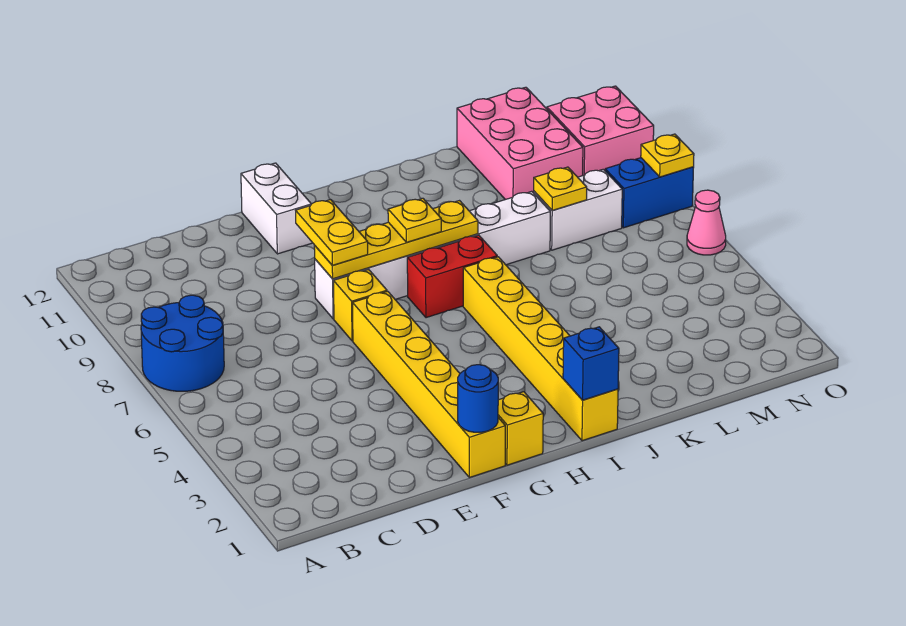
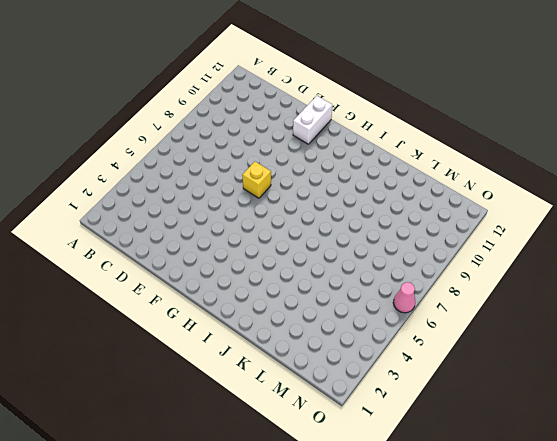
none -> blue round brick A7:B8 level 1
none -> yellow brick F1:F6 level 1
none -> white brick F8:K8 level 1

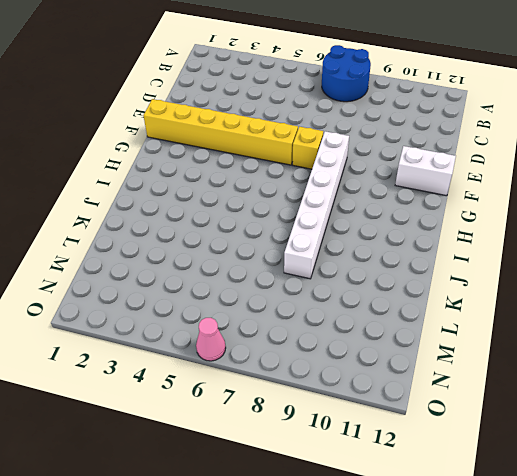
none -> yellow brick G1 level 1
none -> red brick H7:I7 level 1
none -> yellow brick I1:I6 level 1

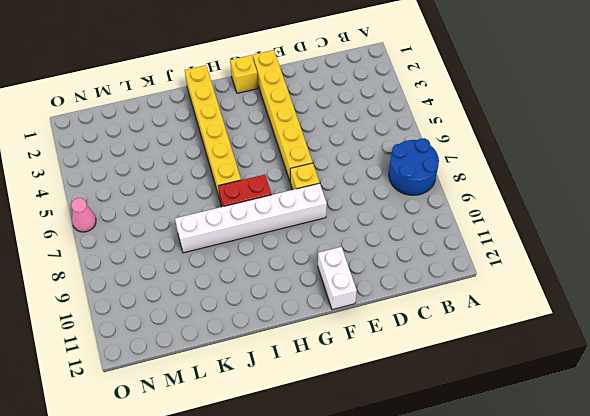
none -> white brick L8:M8 level 1
none -> pink brick L10:M12 level 1
none -> blue brick N8:O8 level 1

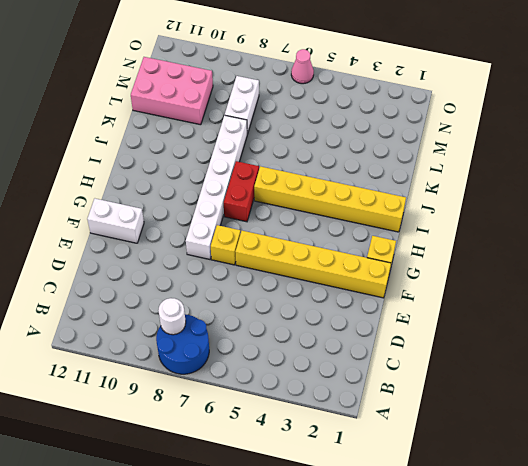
white round brick B8 level 2 -> none
none -> blue brick N8:O8 level 1
none -> pink brick N10:O11 level 1
none -> blue round brick F1 level 2

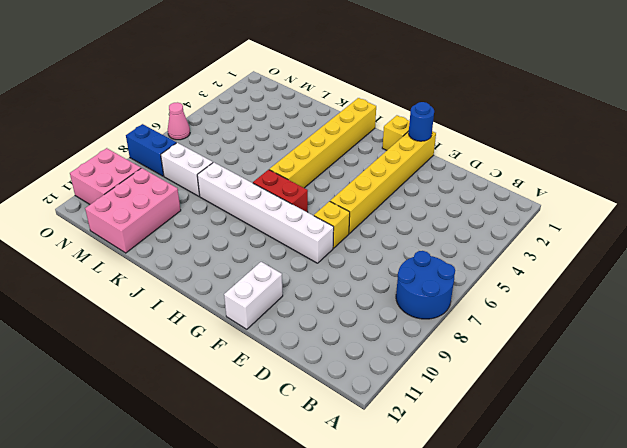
none -> yellow plate F8:I8 level 2
none -> blue brick I1 level 2
none -> yellow plate L8 level 2

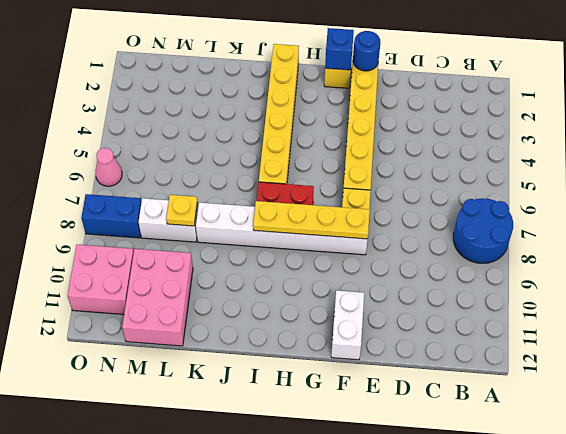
blue brick G1 level 2 -> blue brick I1 level 2
none -> yellow plate O8 level 2
none -> yellow plate F8:F9 level 3
none -> yellow plate H8 level 3

